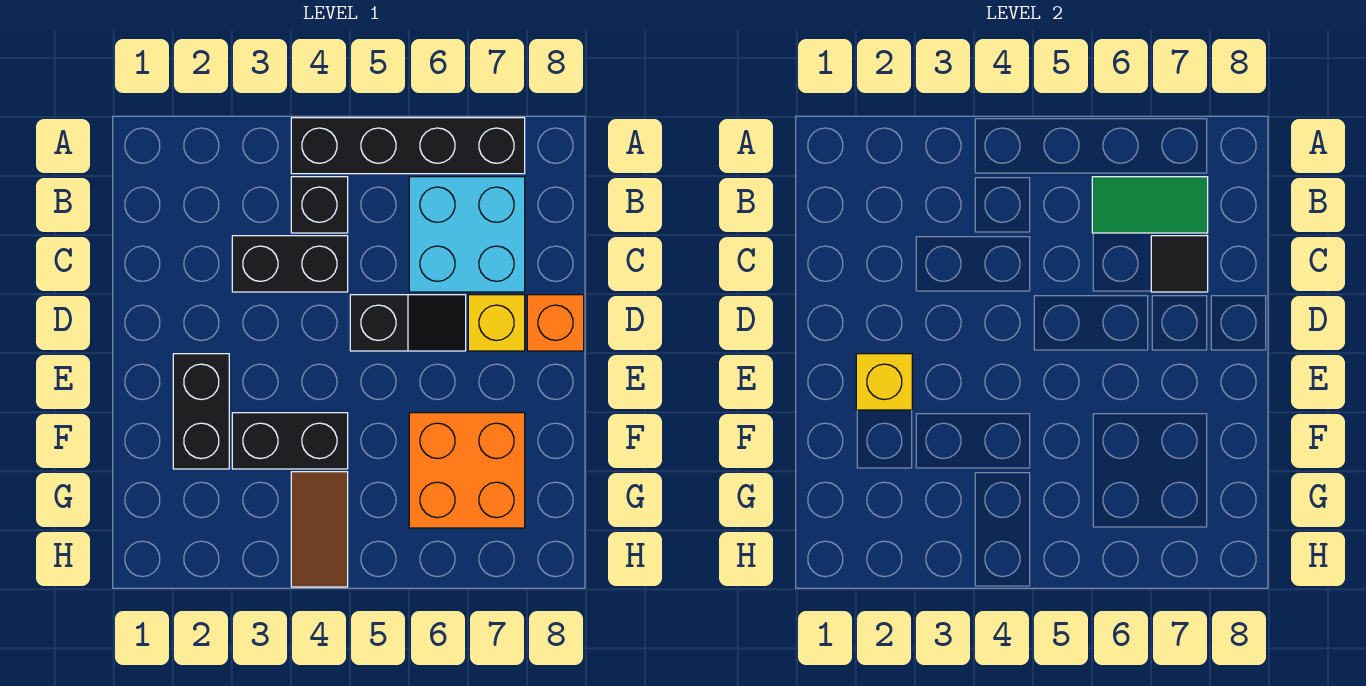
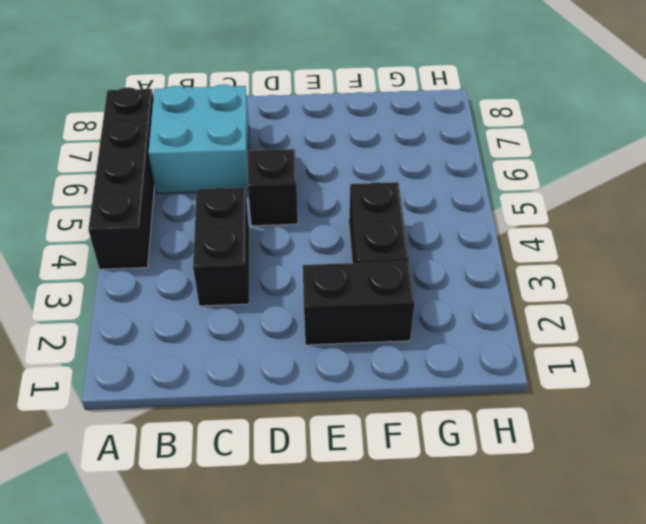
none -> black brick B4 level 1
none -> yellow brick D7 level 1
none -> orange brick D8 level 1

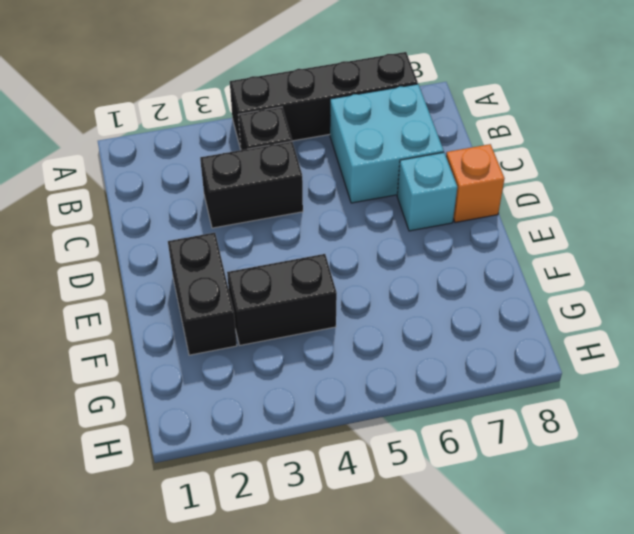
cyan brick D7 level 1 -> yellow brick D7 level 1
none -> black slope D5:D6 level 1 top 5
none -> orange brick F6:G7 level 1
none -> brown tile G4:H4 level 1

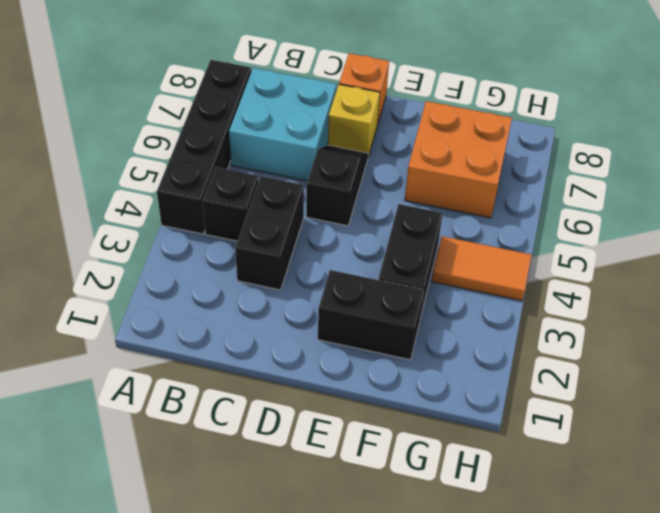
orange tile G4:H4 level 1 -> brown tile G4:H4 level 1
none -> green tile B6:B7 level 2
none -> black tile C7 level 2
none -> yellow brick E2 level 2

